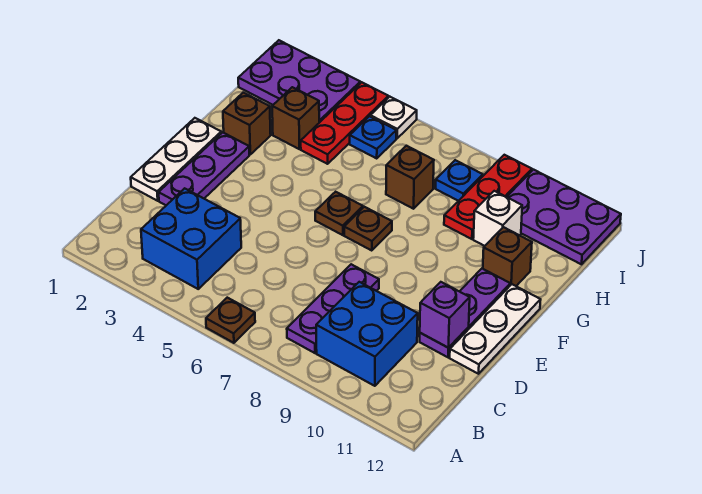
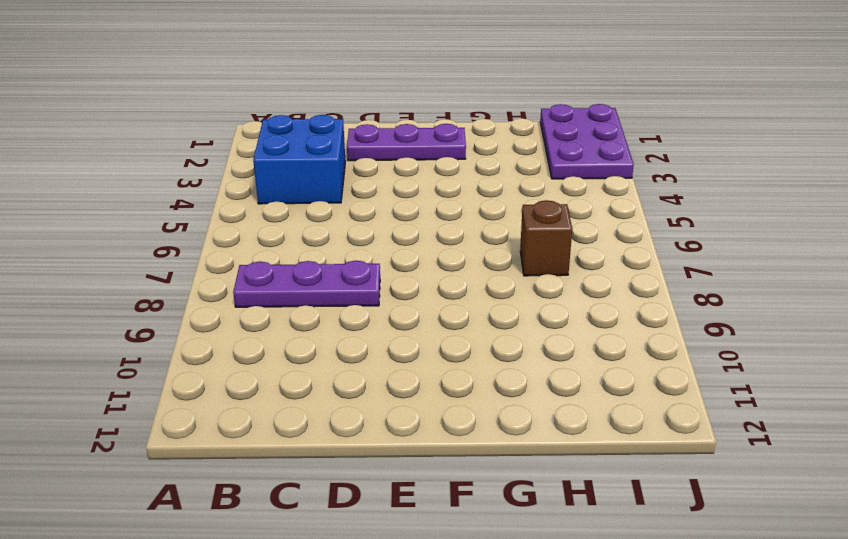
none -> brown plate A6 level 1
none -> blue brick B9:C10 level 1
none -> white plate D1:F1 level 1

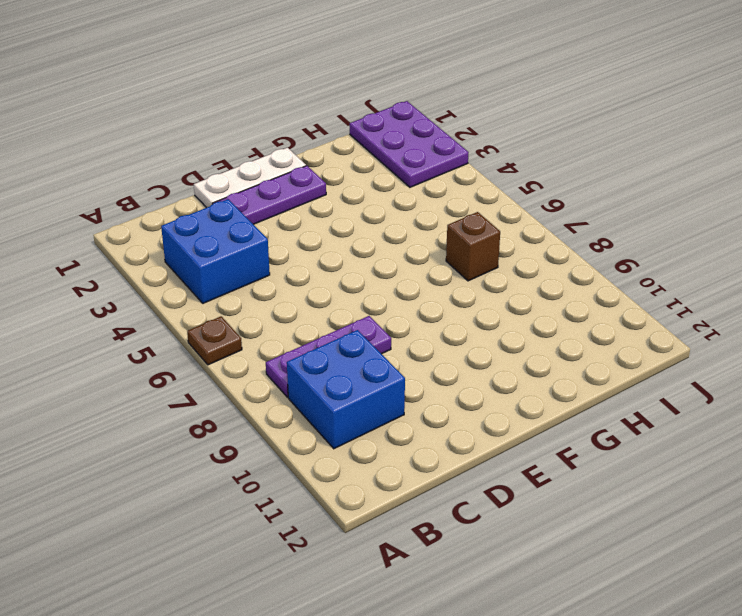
none -> purple plate D11:F11 level 1
none -> white plate D12:F12 level 1
none -> brown plate F6 level 1

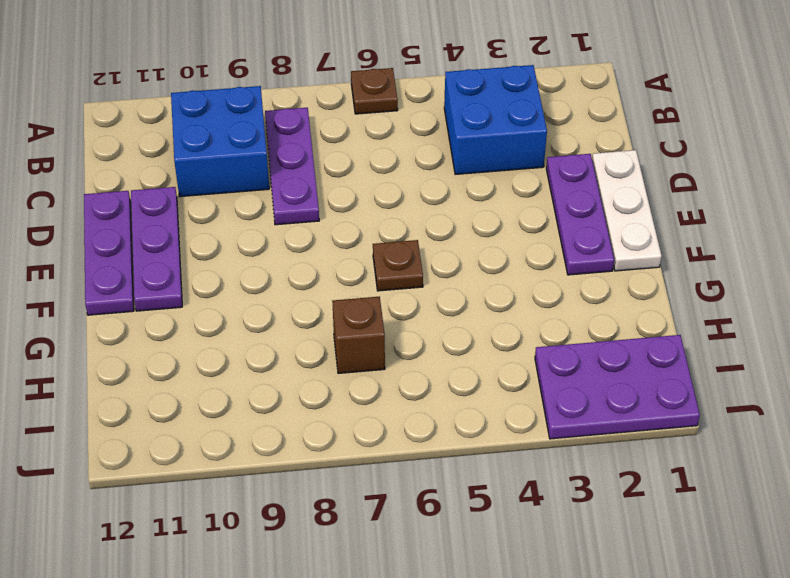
purple plate D12:F12 level 1 -> white plate D12:F12 level 1
none -> brown plate F7 level 1
none -> brown brick G2 level 1
none -> brown brick G11 level 1

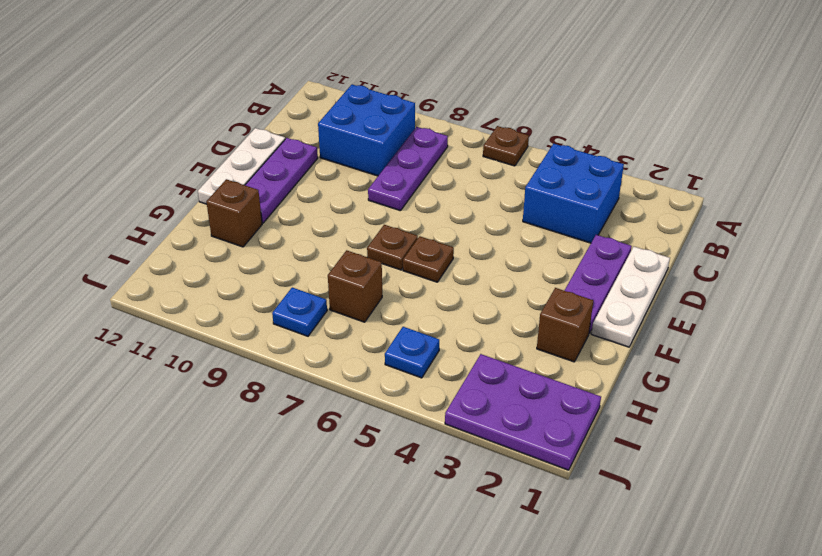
none -> brown brick H3 level 1
none -> red plate H4:J4 level 1
none -> red plate H9:J9 level 1

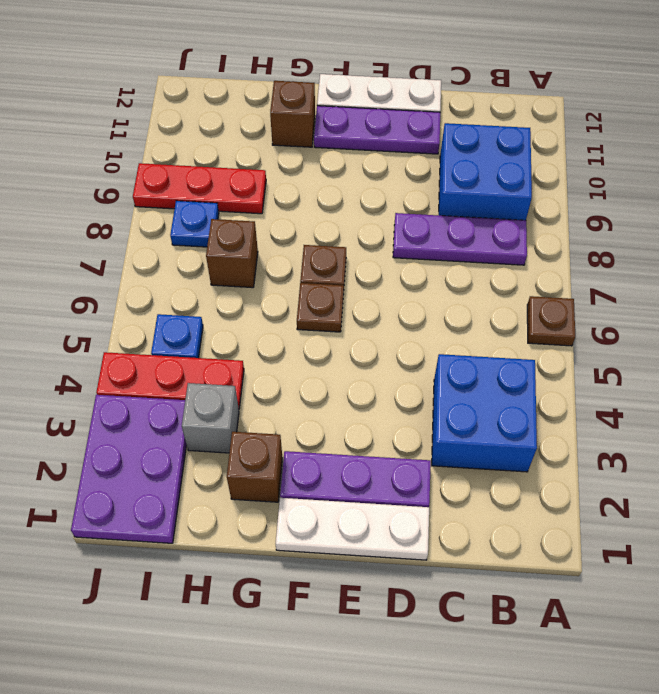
grey brick H3 level 1 -> brown brick H3 level 1
none -> white brick H10 level 1
none -> purple plate I10:J12 level 1
none -> white plate J5 level 1

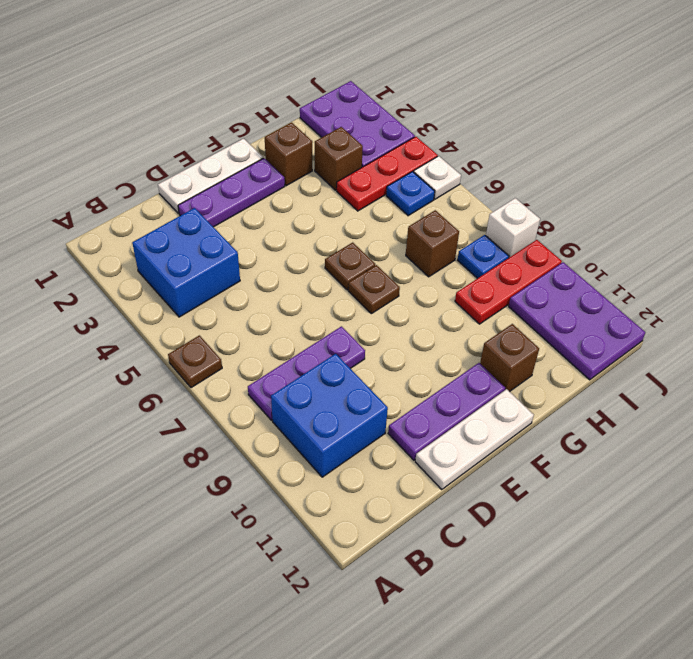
white brick J8 level 1 -> white brick H10 level 1
none -> purple brick D11 level 2

